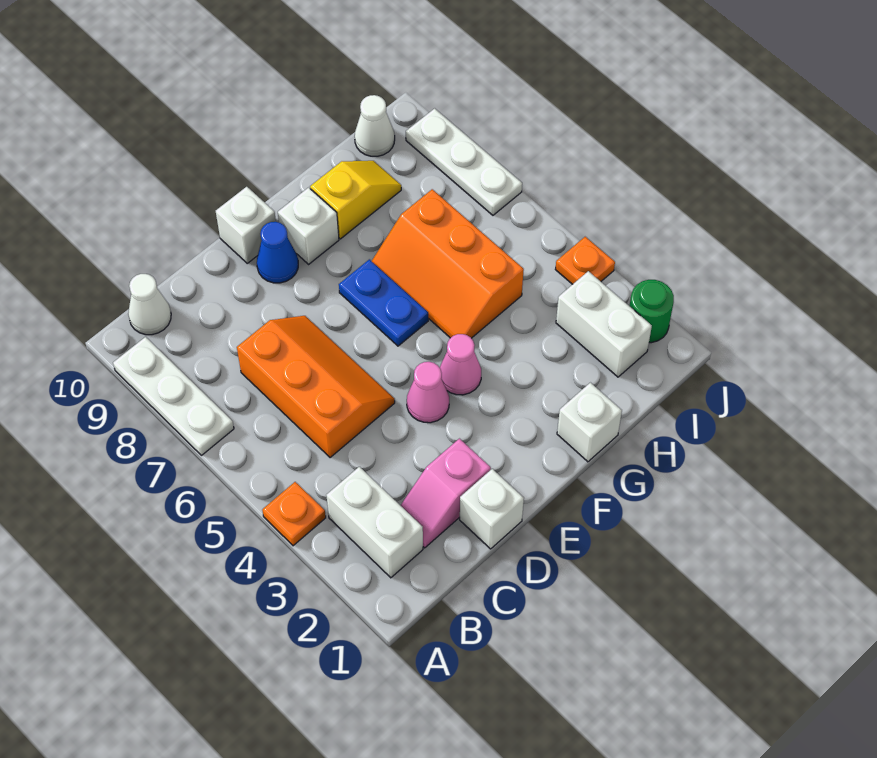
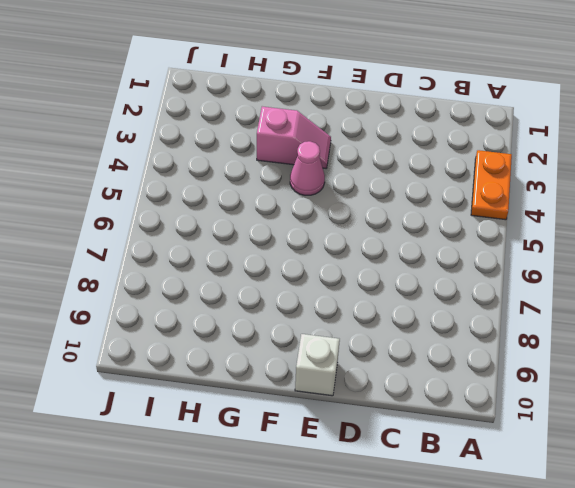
orange plate A3:A4 level 1 -> orange plate A4 level 1
pink slope F3:G3 level 1 top G -> pink slope C2:D2 level 1 top D
none -> white plate A7:A9 level 1
none -> white brick B2:B3 level 1
none -> white cone B10 level 1

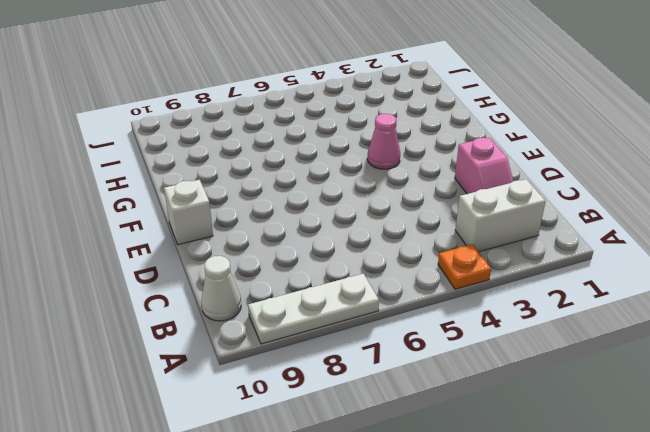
none -> orange slope C5:D7 level 1 top C
none -> white brick D1 level 1
none -> pink cone E4 level 1

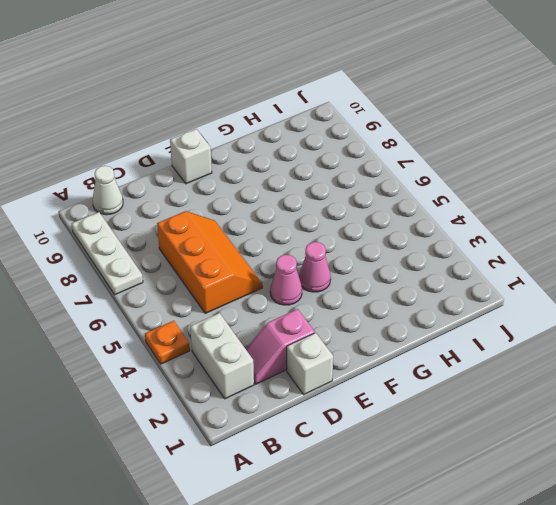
none -> blue cone E9 level 1
none -> blue plate F6:F7 level 1
none -> white brick F9 level 1

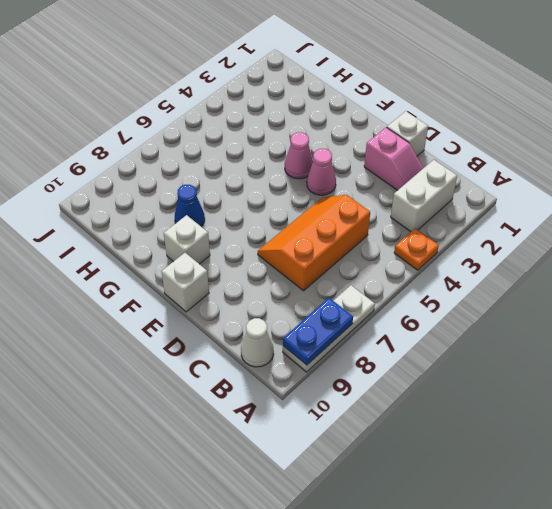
blue plate A8:A9 level 2 -> blue plate F6:F7 level 1
blue cone G8 level 1 -> blue cone E9 level 1
none -> white brick G1 level 1
none -> orange slope G5:H7 level 1 top H
none -> yellow slope G9:H9 level 1 top G

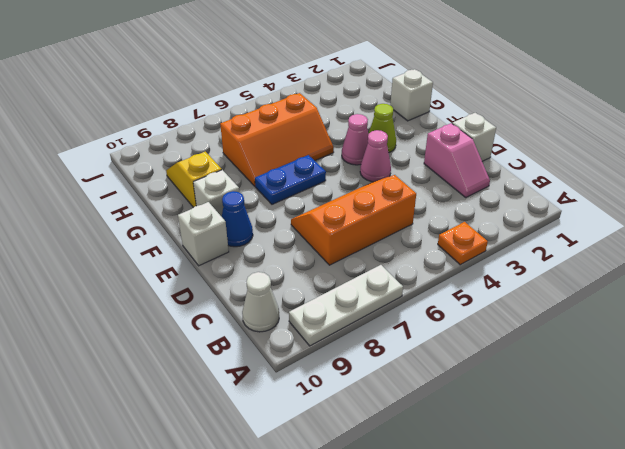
lime cone F3 level 1 -> none
none -> white brick B2:B3 level 1
none -> white brick I2:I3 level 1
none -> white cone I10 level 1

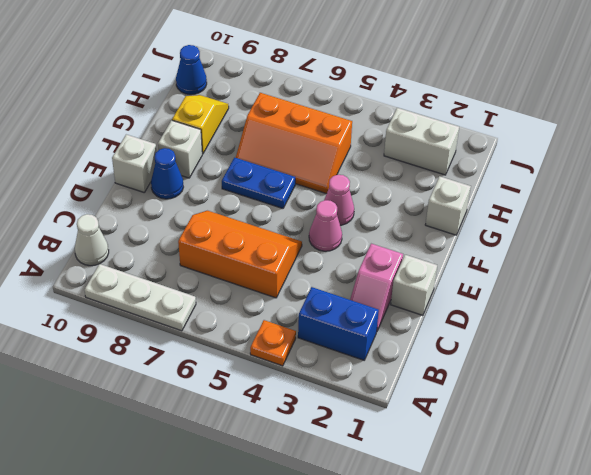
blue brick B2:B3 level 1 -> white brick B2:B3 level 1
blue cone I10 level 1 -> white cone I10 level 1
none -> green round brick J2 level 1
none -> orange plate J4 level 1
none -> white plate J7:J9 level 1

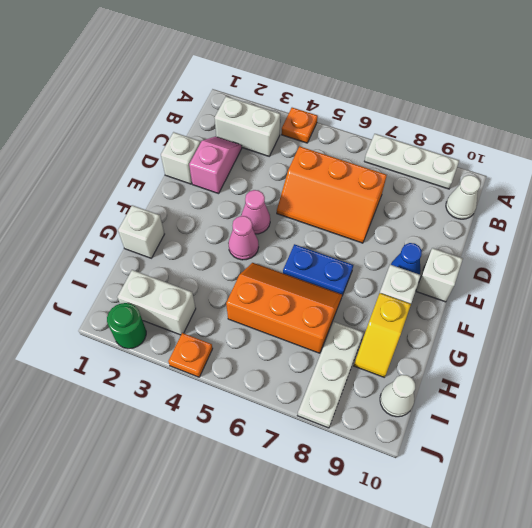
white plate H8:J8 level 1 -> white plate J7:J9 level 1

